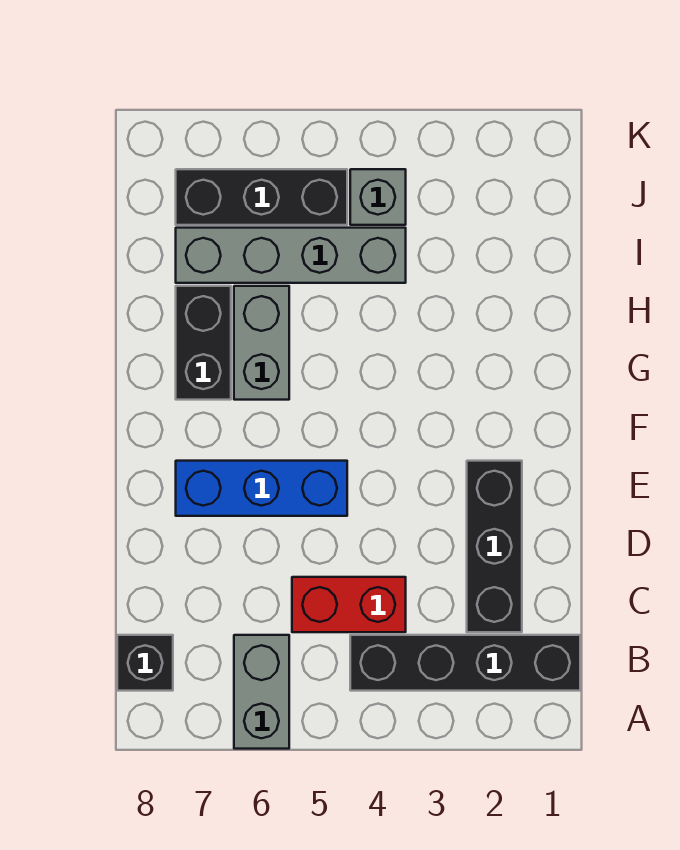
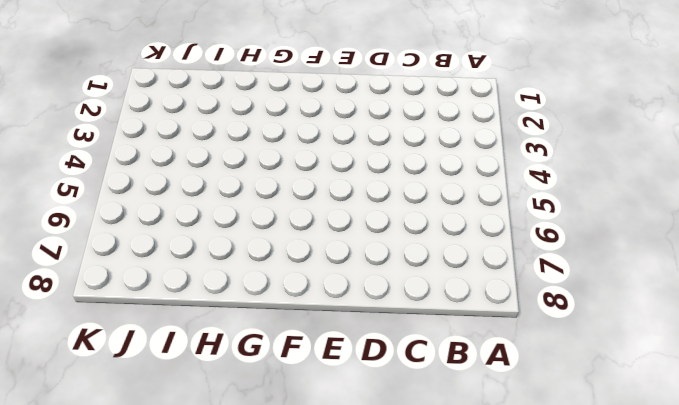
none -> grey brick A6:B6 level 1
none -> black brick B1:B4 level 1

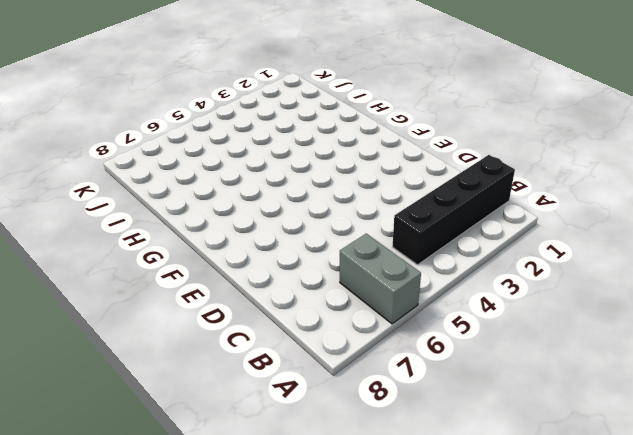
none -> black brick B8 level 1
none -> black brick C2:E2 level 1

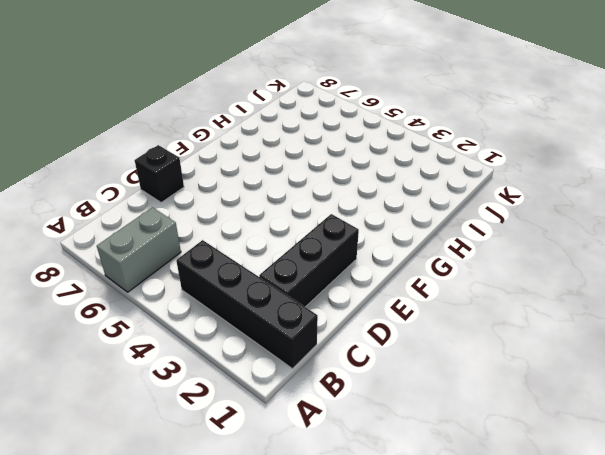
black brick D8 level 1 -> black brick B8 level 1
none -> red brick C4:C5 level 1
none -> blue brick E5:E7 level 1

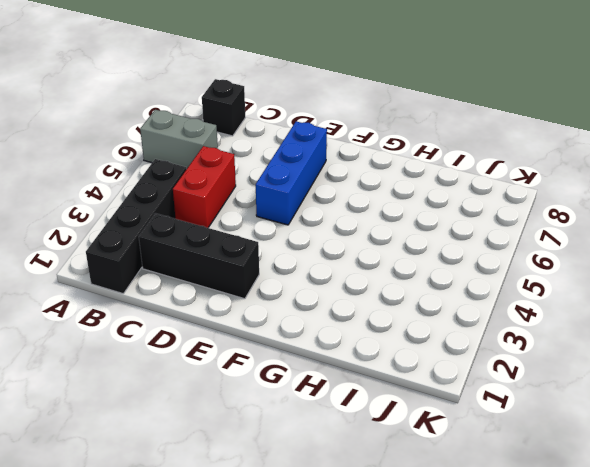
none -> grey brick G6:H6 level 1
none -> black brick G7:H7 level 1

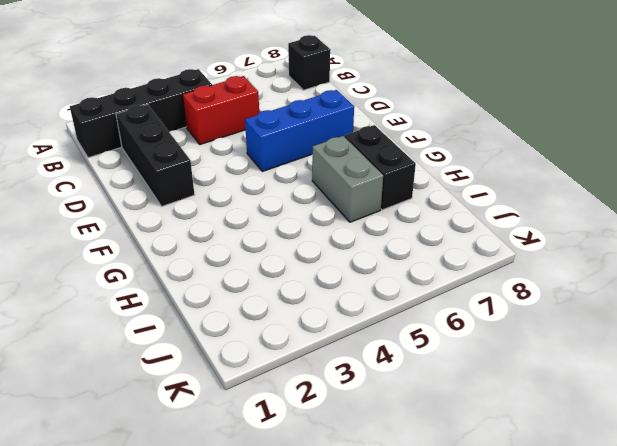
none -> grey brick A6:B6 level 1
none -> grey brick I4:I7 level 1

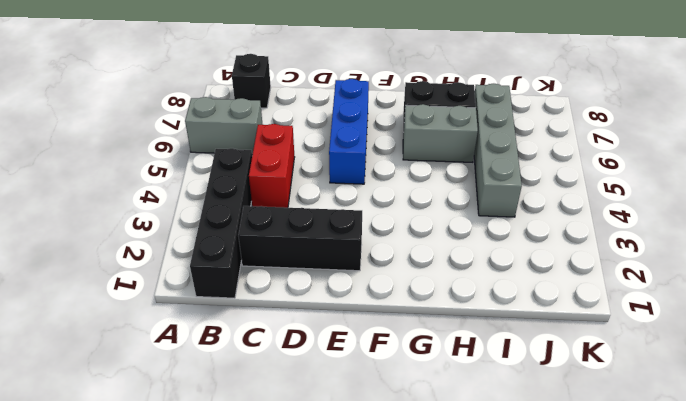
none -> grey brick J4 level 1
none -> black brick J5:J7 level 1

